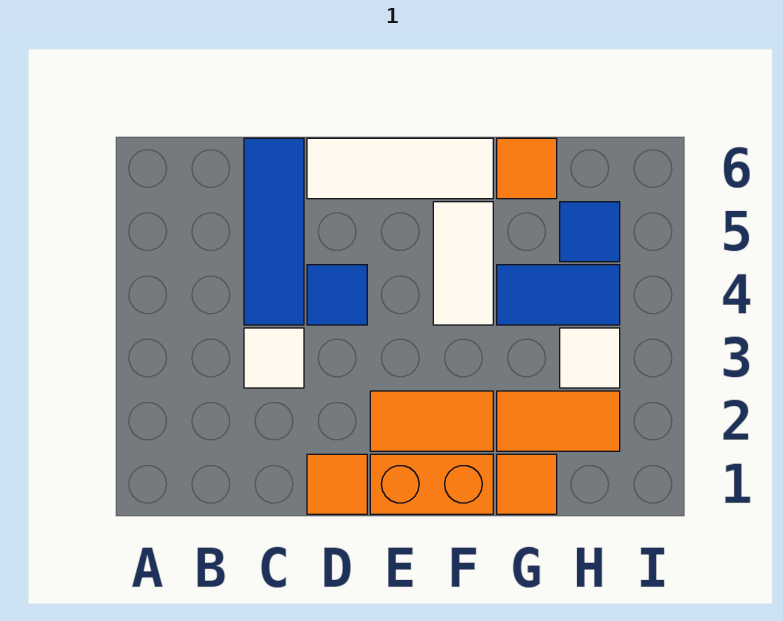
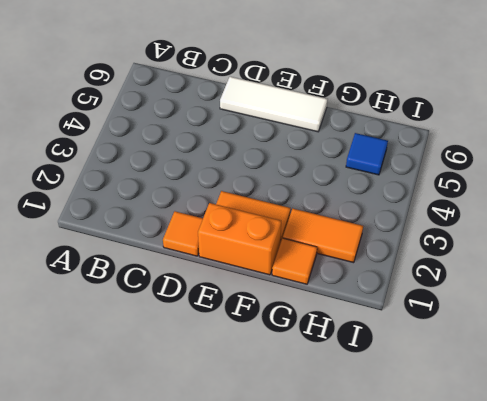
none -> white tile C3 level 1
none -> blue tile C4:C6 level 1
none -> blue tile D4 level 1

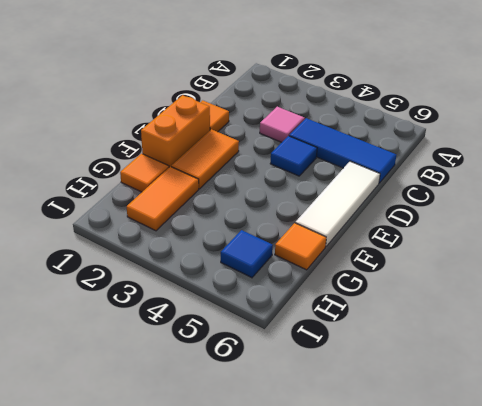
pink tile C3 level 1 -> white tile C3 level 1
none -> white tile F4:F5 level 1
none -> blue tile G4:H4 level 1
none -> white tile H3 level 1

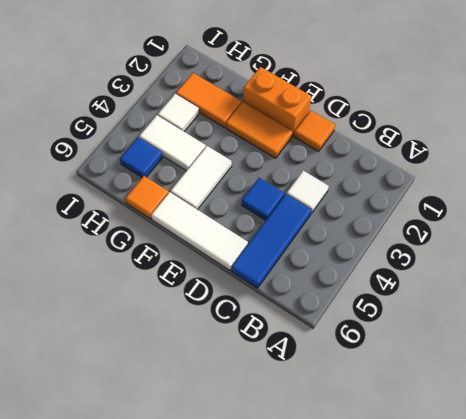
white tile G4:H4 level 1 -> blue tile G4:H4 level 1
none -> orange tile G1 level 1

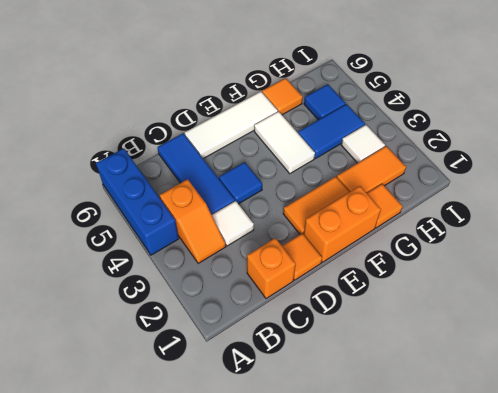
blue brick A4:A6 level 1 -> none
orange slope B3:B4 level 1 top 4 -> none
orange brick C1 level 1 -> none

